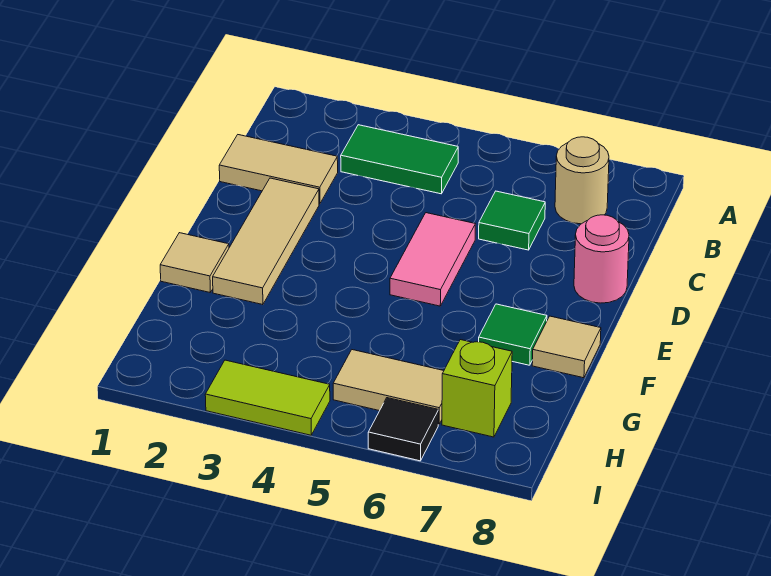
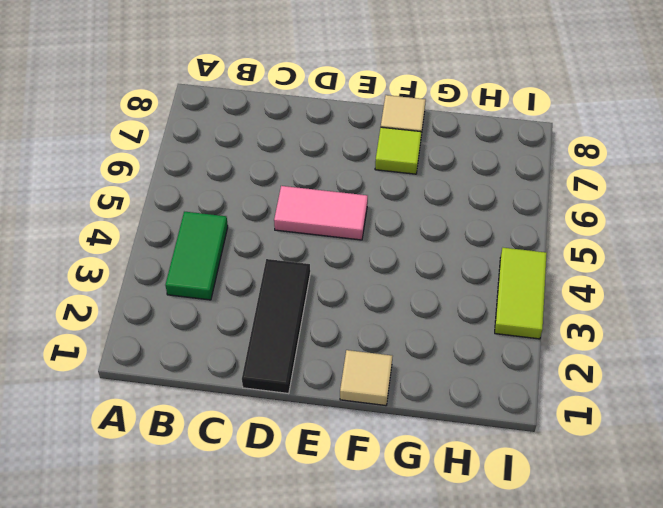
black tile D1:D3 level 1 -> tan tile D2:F2 level 1
lime tile F7 level 1 -> green tile F7 level 1
none -> tan round brick B7 level 1
none -> tan tile C1:C2 level 1
none -> green tile C6 level 1

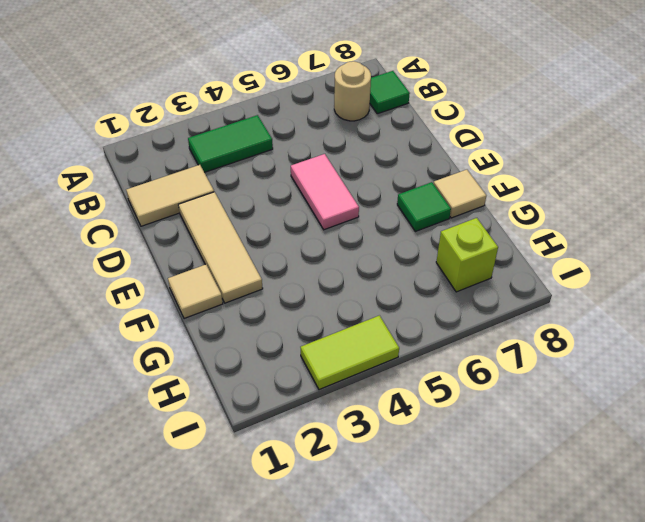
green tile B8 level 1 -> green tile C6 level 1
none -> pink round brick D8 level 1
none -> tan tile H5:H6 level 1
none -> black tile I6 level 1

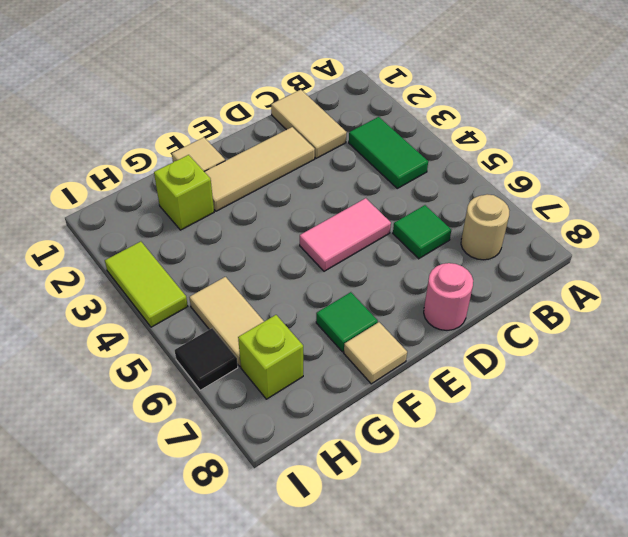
lime brick G2 level 1 -> none

